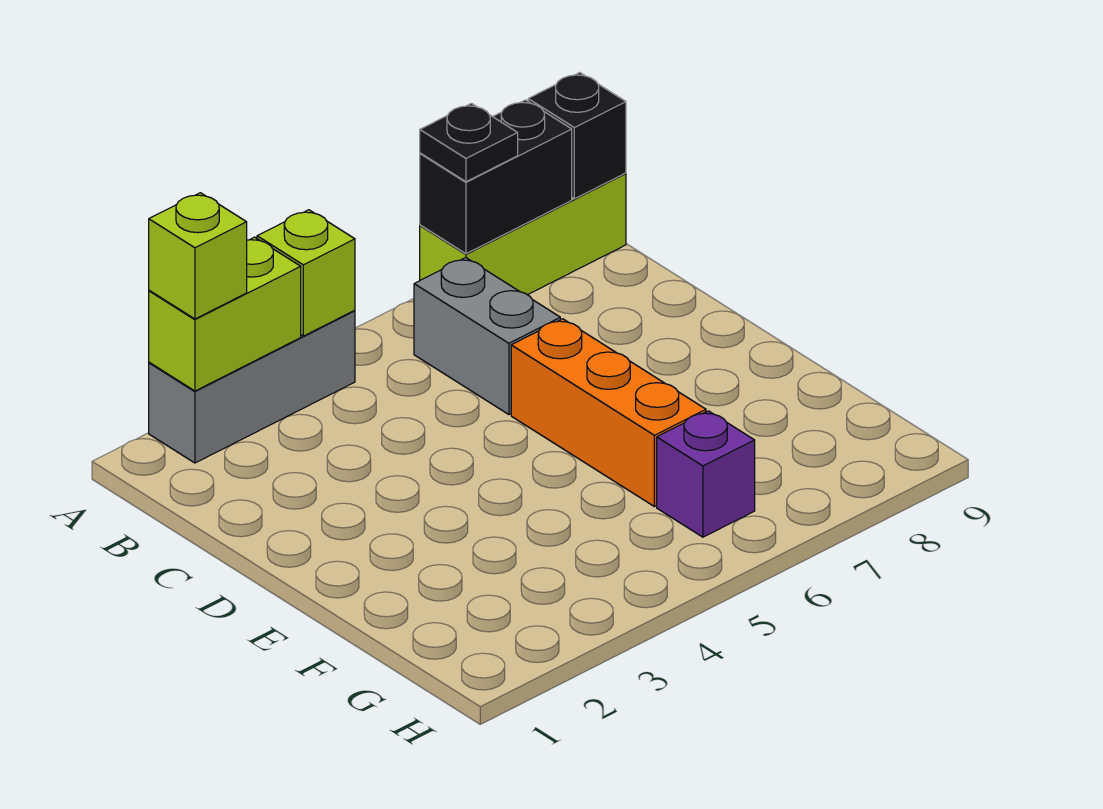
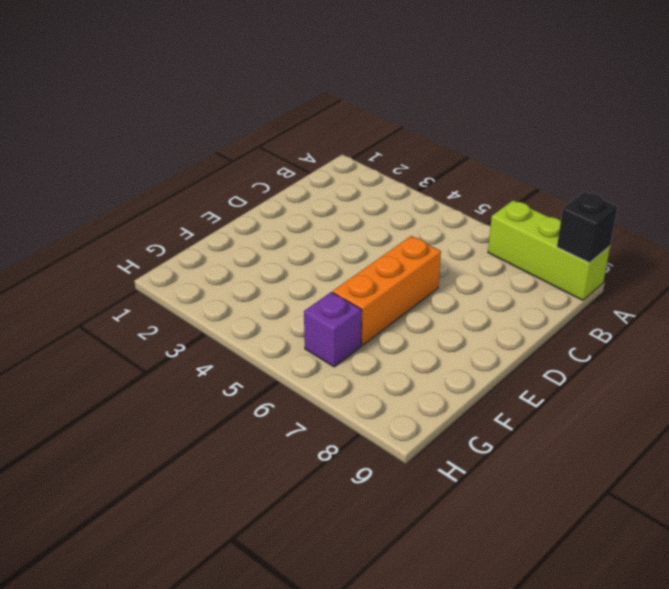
none -> grey brick A2:A4 level 1
none -> grey brick B6:C6 level 1

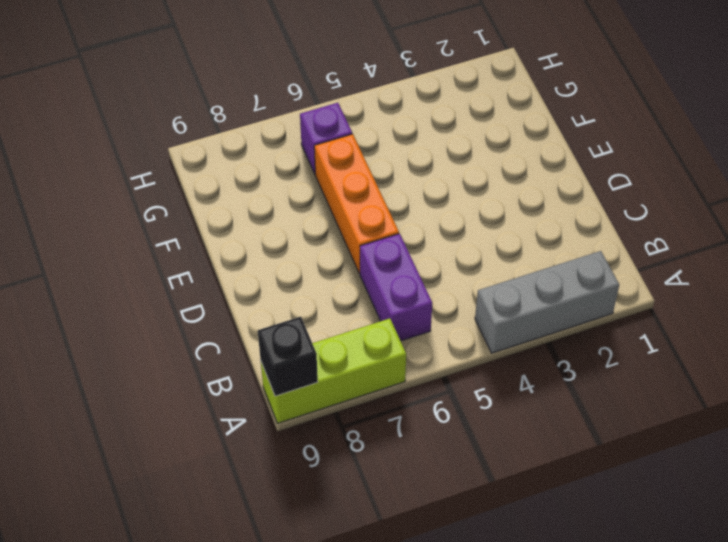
purple brick B6:C6 level 1 -> grey brick B6:C6 level 1
none -> lime brick A2:A3 level 2
none -> lime brick A4 level 2

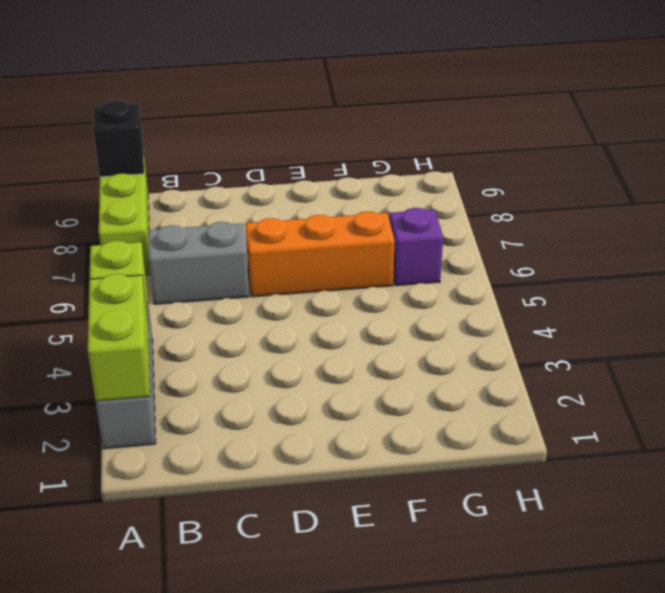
none -> black brick A7:A8 level 2
none -> lime brick A2 level 3

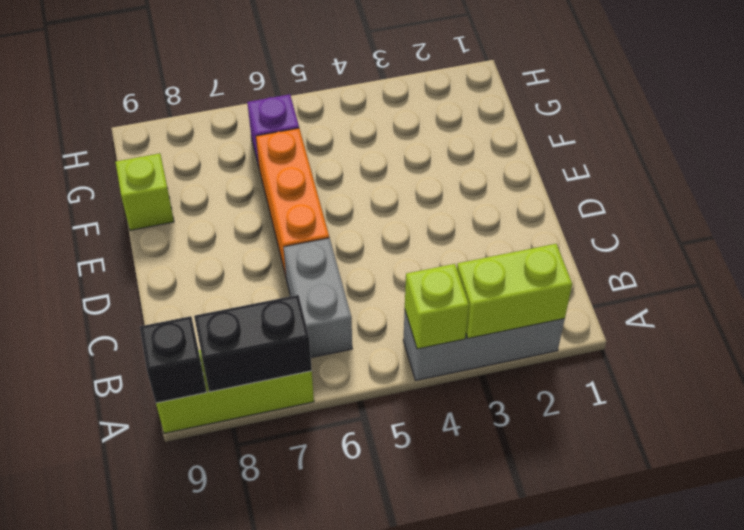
lime brick F9 level 1 -> lime brick A2 level 3
none -> black plate A7 level 3

